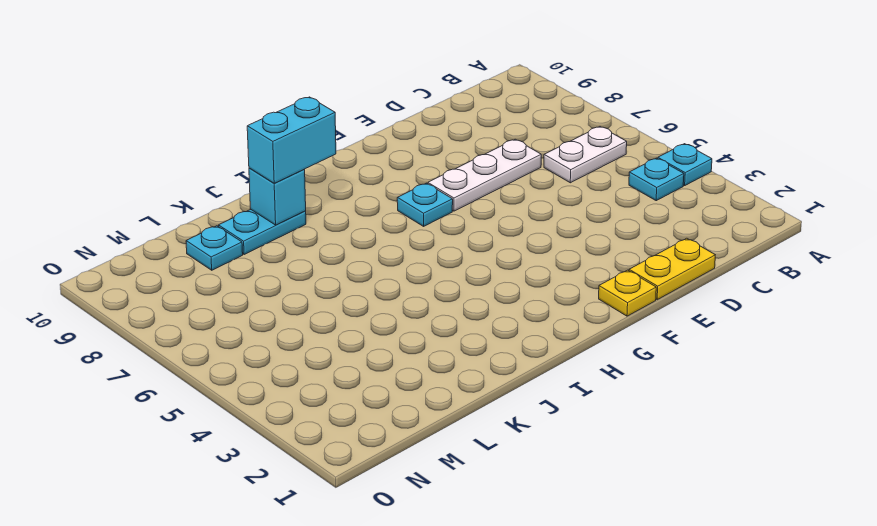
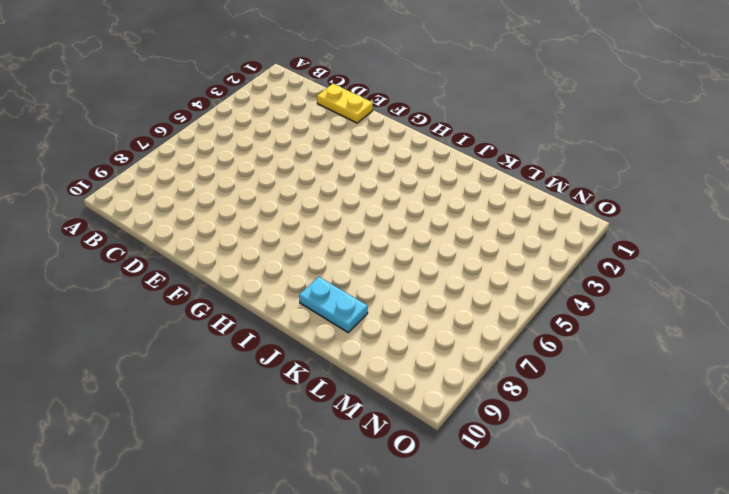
none -> cyan plate A4 level 1
none -> cyan plate B4 level 1

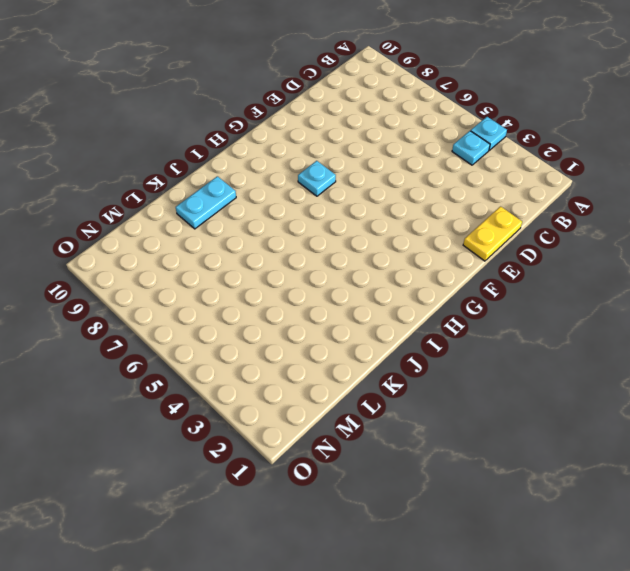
none -> white plate B6:C6 level 1
none -> white plate D7:F7 level 1

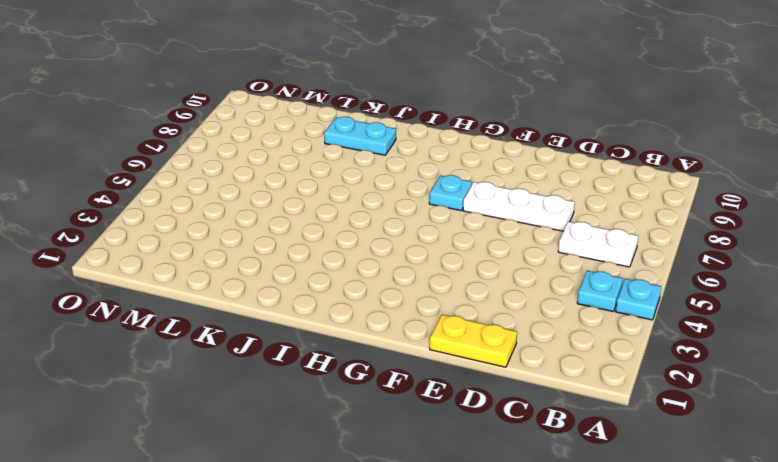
none -> yellow plate F1 level 1
none -> cyan plate L9 level 1

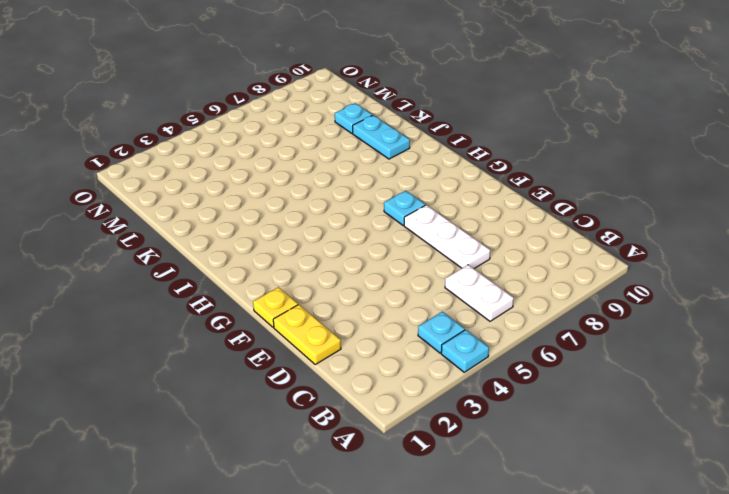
none -> cyan brick J9 level 2
none -> cyan brick I9:J9 level 3

